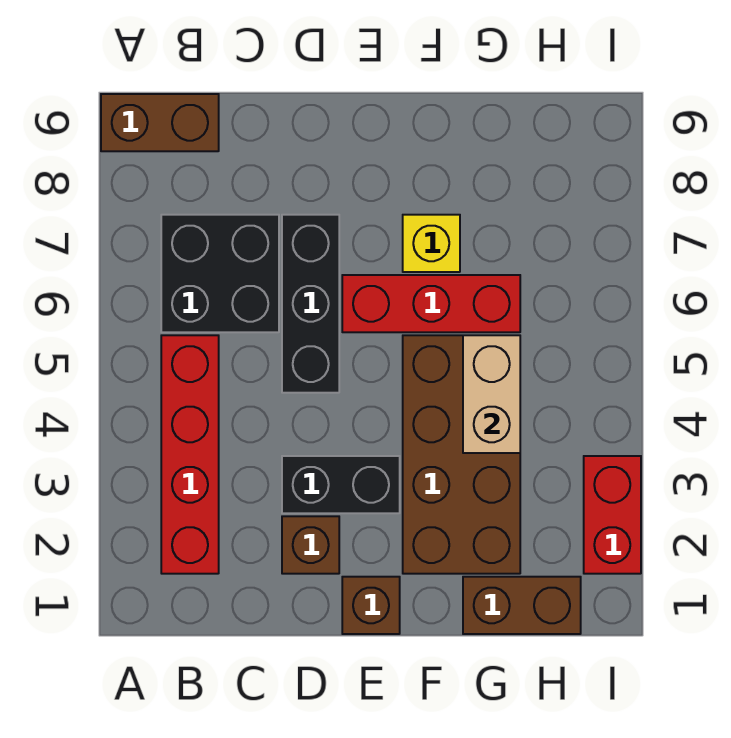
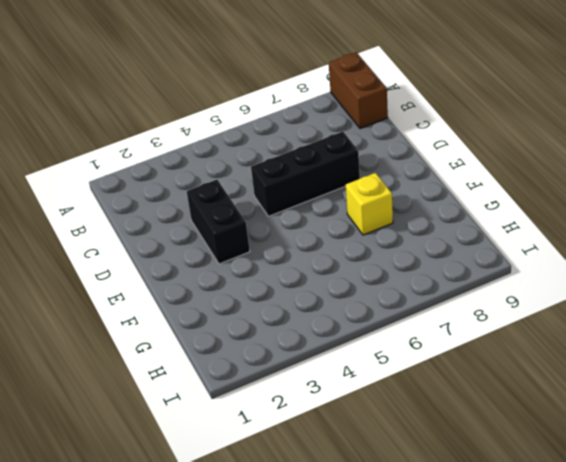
none -> red brick B2:B5 level 1
none -> black brick B6:C7 level 1
none -> brown brick D2 level 1

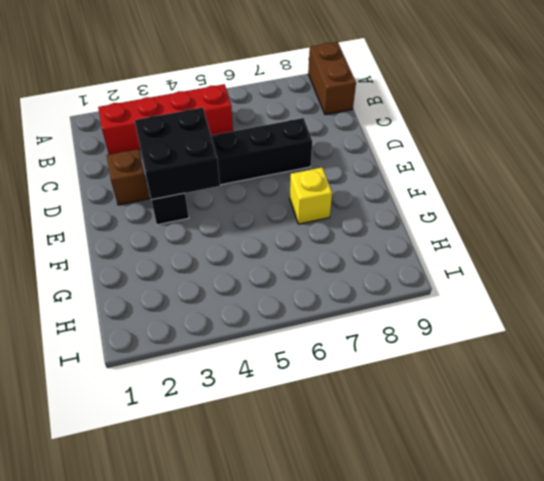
black brick D3:E4 level 2 -> black brick B6:C7 level 1
none -> brown brick E1 level 1
none -> red brick E6:G6 level 1
none -> brown brick F2:G5 level 1

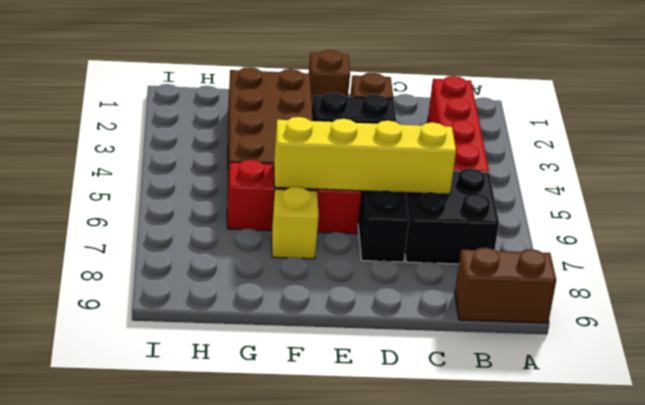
yellow brick C6:F6 level 2 -> none
none -> brown brick G1:H1 level 1
none -> red brick I2:I3 level 1
none -> tan brick G4:G5 level 2

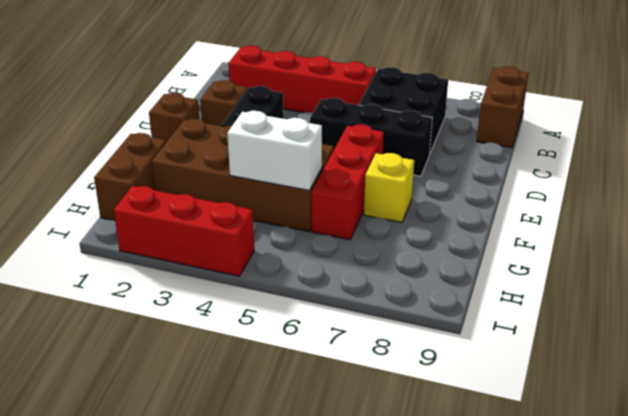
white brick G4:G5 level 2 -> tan brick G4:G5 level 2
red brick I2:I4 level 1 -> red brick I2:I3 level 1

